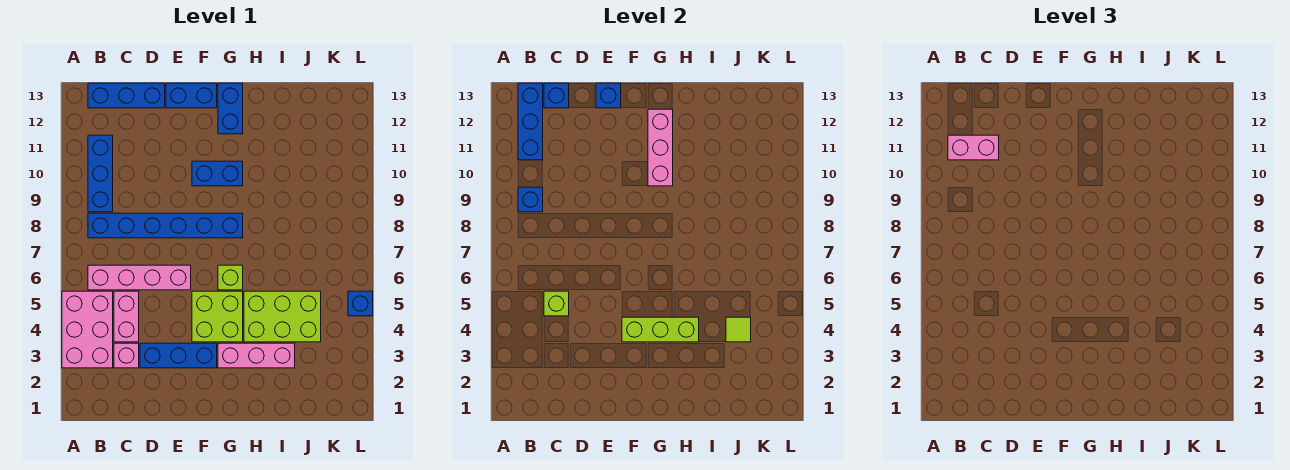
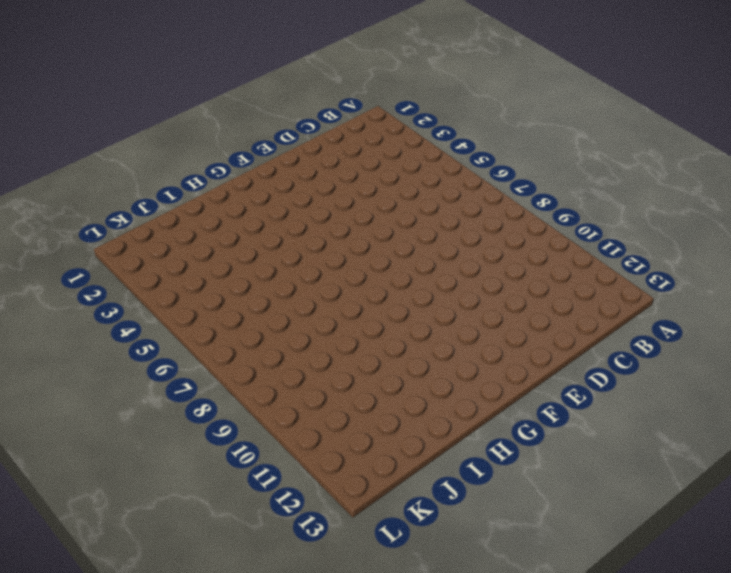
none -> pink brick A3:B5 level 1
none -> pink brick B6:E6 level 1
none -> blue brick B8:G8 level 1

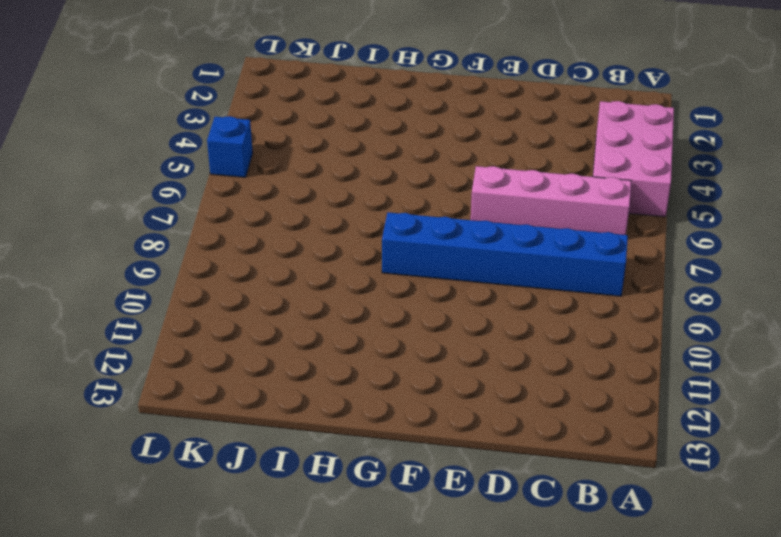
none -> blue brick B9:B11 level 1
none -> blue brick B13:D13 level 1
none -> pink brick C3 level 1

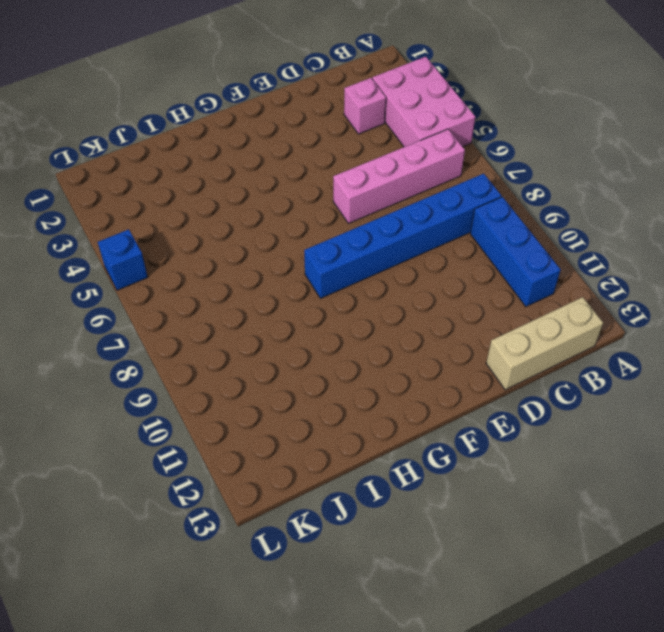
tan brick B13:D13 level 1 -> blue brick B13:D13 level 1
none -> pink brick C4:C5 level 1
none -> blue brick D3:F3 level 1
none -> blue brick E13:F13 level 1

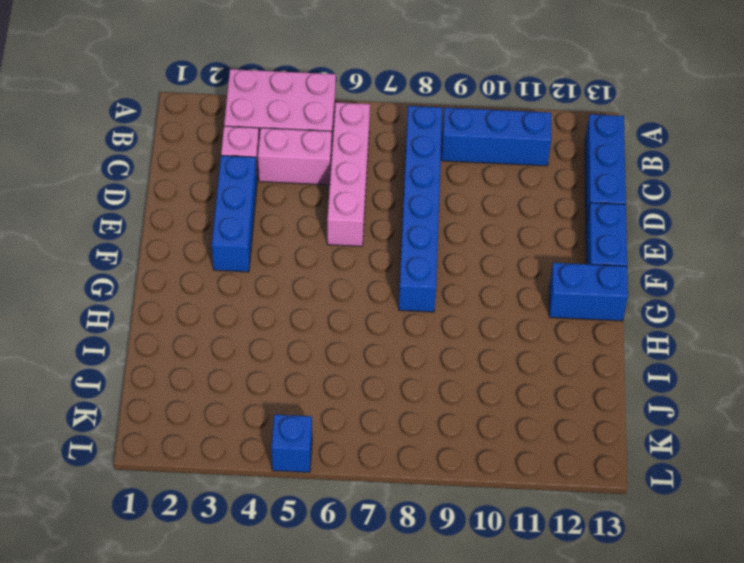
none -> lime brick F4:G5 level 1
none -> blue brick F10:G10 level 1
none -> pink brick G3:I3 level 1

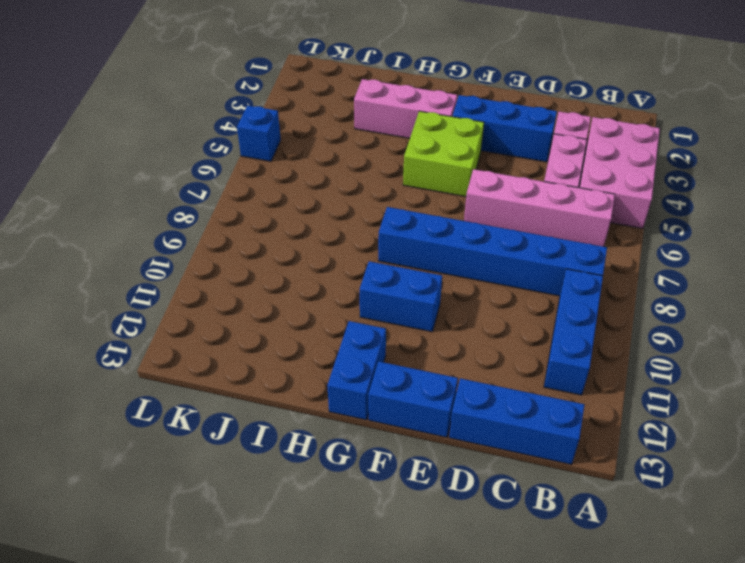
none -> lime brick G6 level 1
none -> lime brick H4:J5 level 1
none -> blue brick B9 level 2

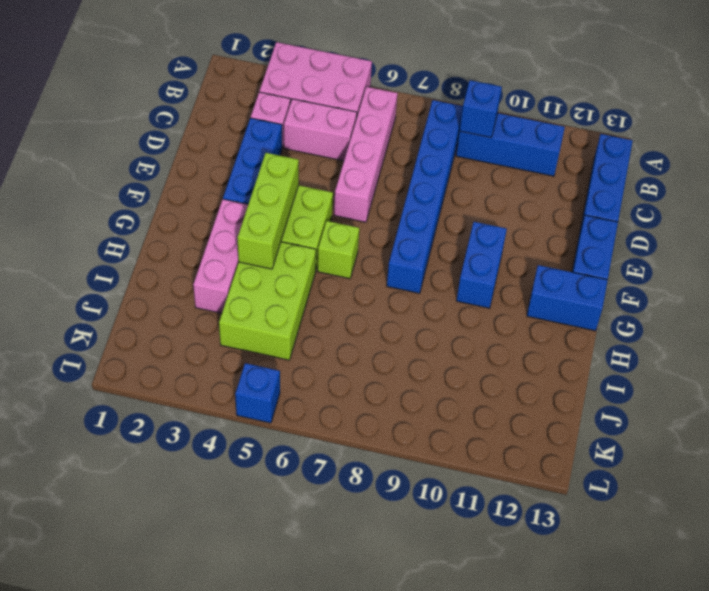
none -> blue brick B11:B13 level 2
none -> lime brick C5 level 2
none -> blue brick C13 level 2

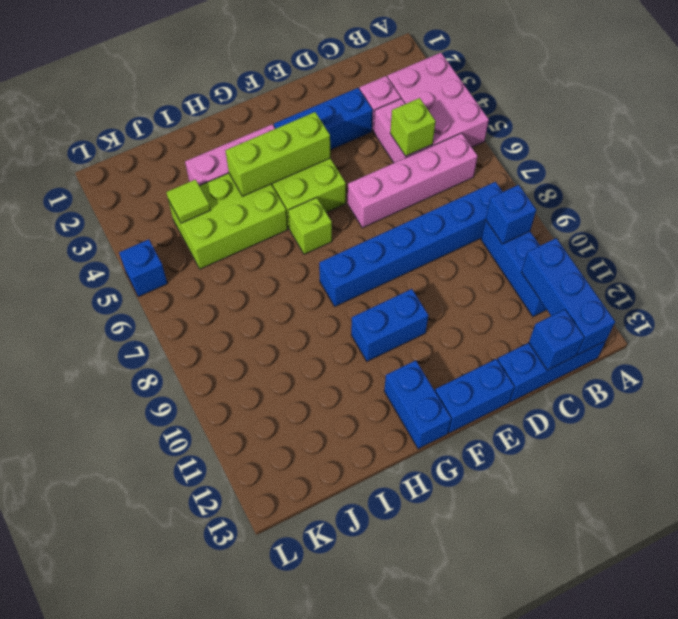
none -> blue brick E13 level 2
none -> pink brick G10:G12 level 2
none -> pink brick B11:C11 level 3

